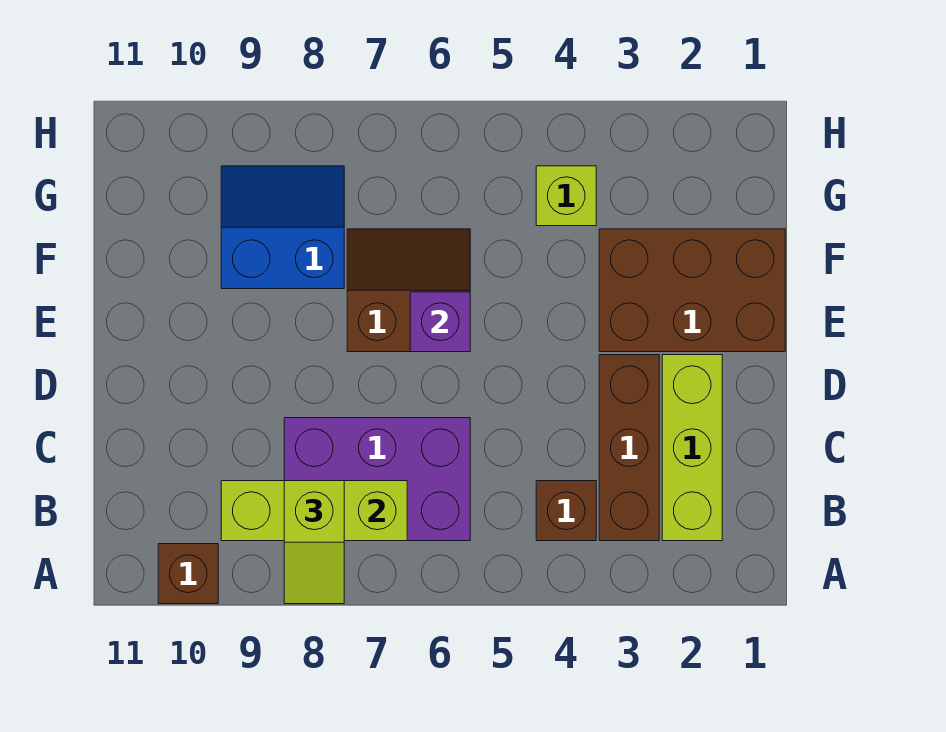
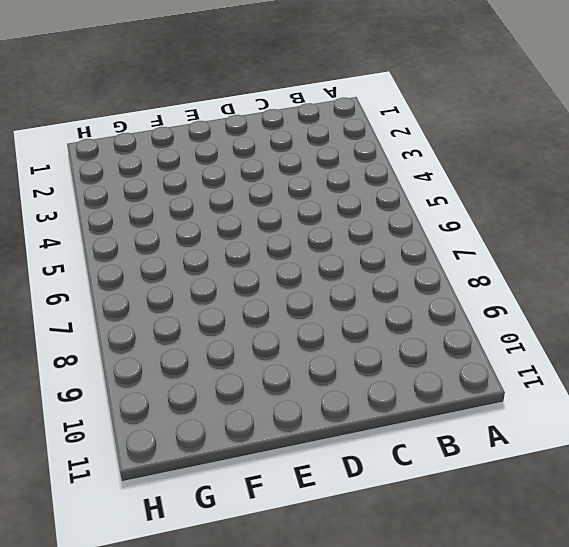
none -> brown brick A10 level 1
none -> lime brick B2:D2 level 1
none -> brown brick B3:D3 level 1

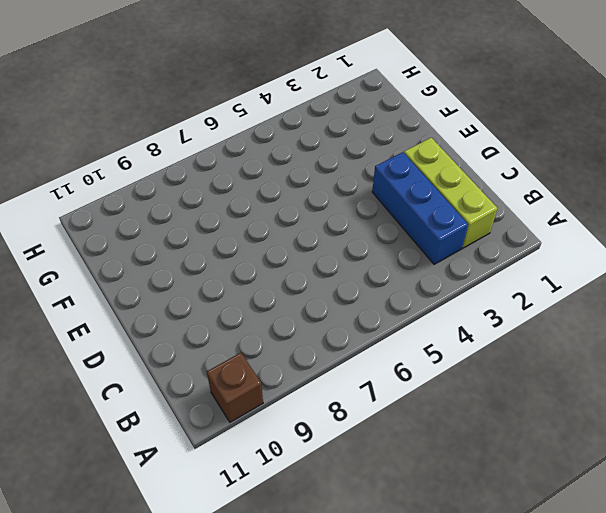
blue brick B3:D3 level 1 -> brown brick B3:D3 level 1
none -> brown brick B4 level 1
none -> purple brick B6:C8 level 1
none -> brown brick E1:F3 level 1

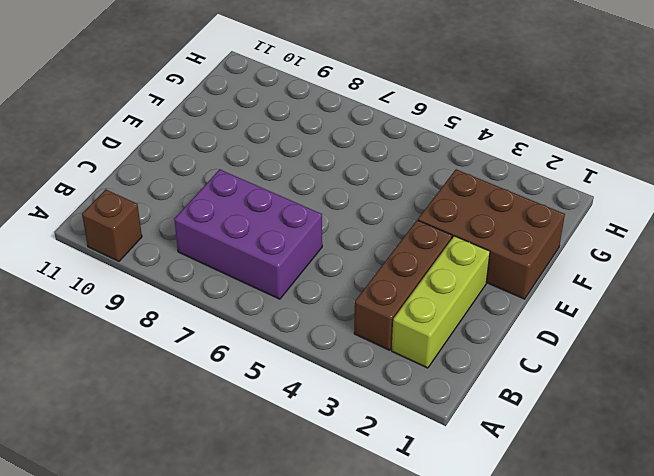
none -> brown brick B4 level 1
none -> brown slope E6:F7 level 1 top E
none -> blue slope F8:G9 level 1 top F

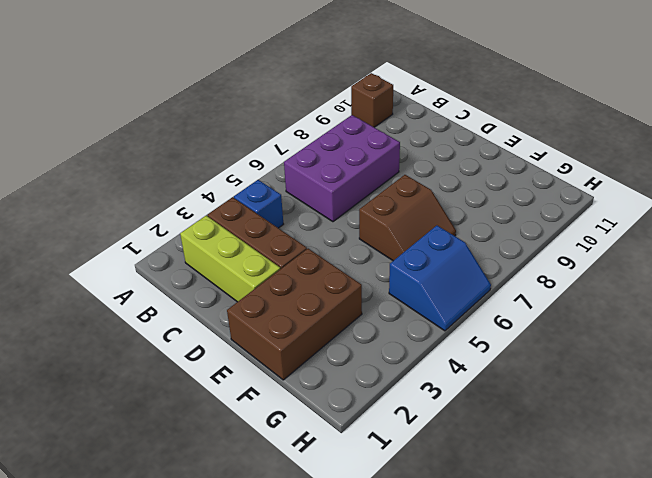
blue brick B4 level 1 -> brown brick B4 level 1
blue slope G5:H6 level 1 top G -> blue slope F8:G9 level 1 top F
none -> lime brick G4 level 1
none -> lime brick B7:B9 level 2
none -> purple brick E6 level 2

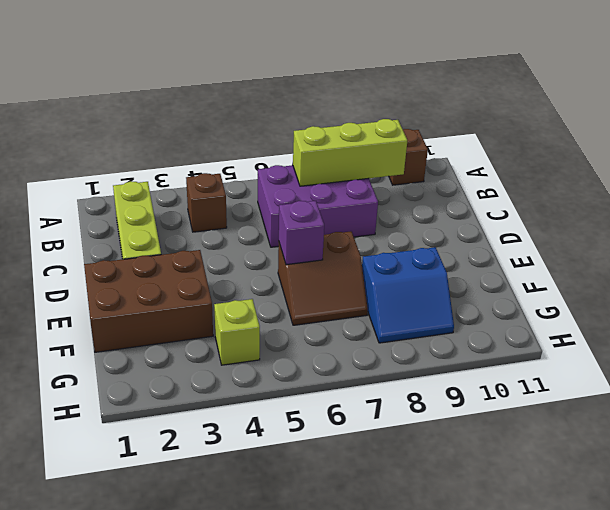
none -> brown brick B3:D3 level 1
none -> lime slope A8:B8 level 3 top B

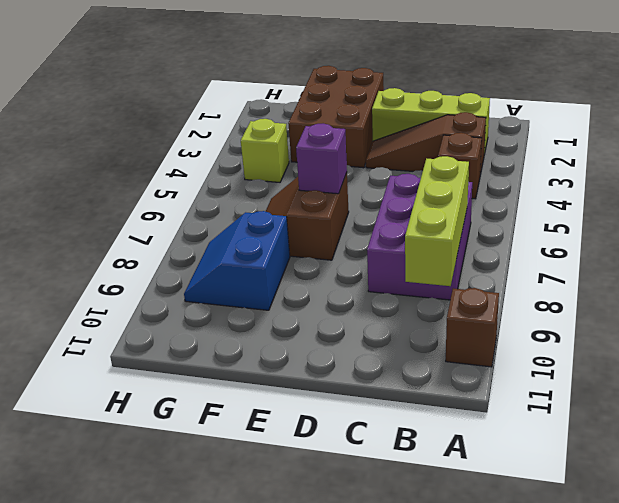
brown slope B3:D3 level 1 top B -> brown brick B3:D3 level 1
none -> lime slope A8:B8 level 3 top B

